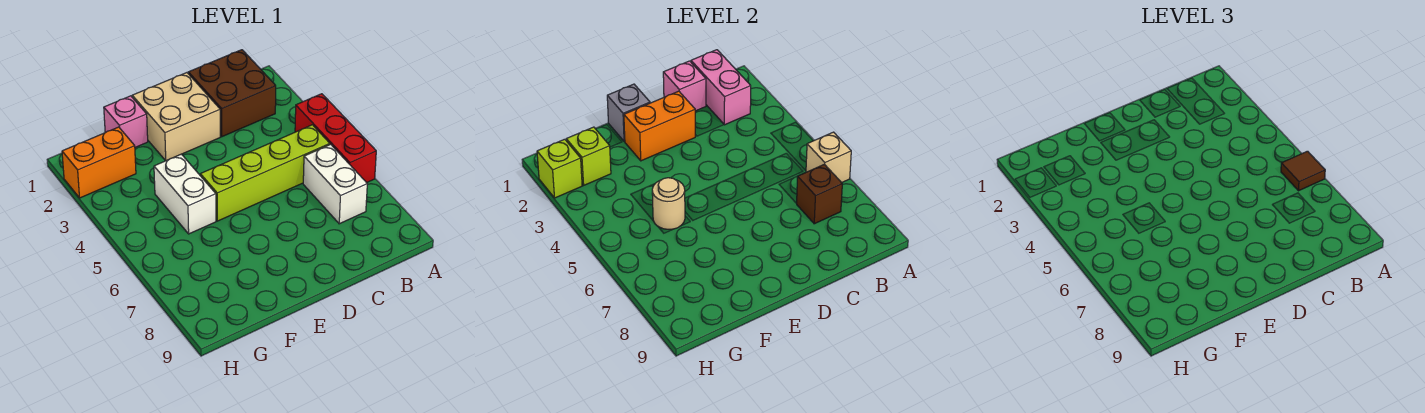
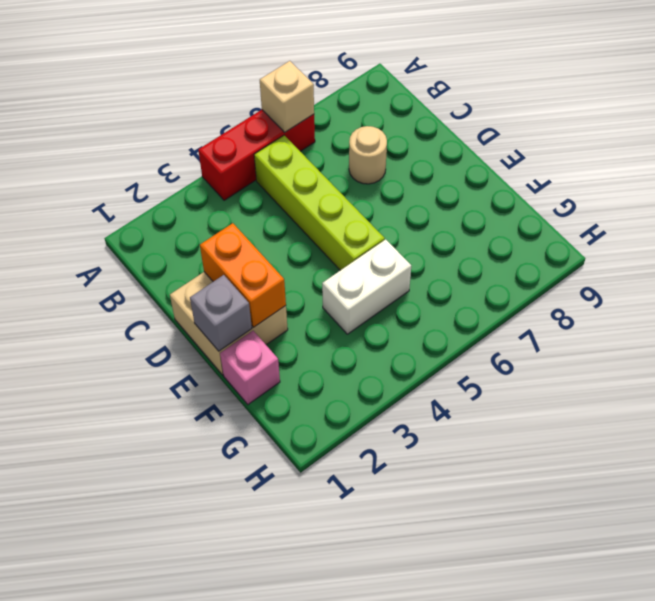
tan round brick C7 level 1 -> tan round brick F5 level 2
none -> brown brick B1:C2 level 1
none -> white brick B6:B7 level 1
none -> orange brick G2:H2 level 1

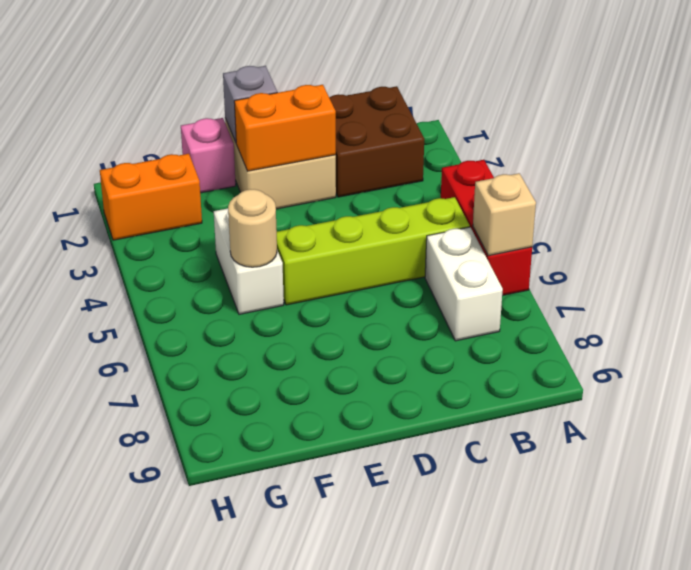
none -> pink brick B1:B2 level 2
none -> brown brick B7 level 2
none -> pink brick C1 level 2

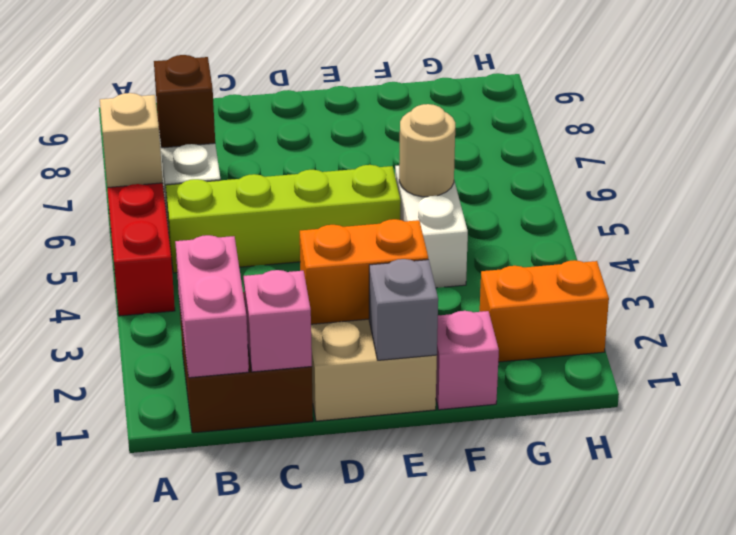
none -> lime brick G2 level 2
none -> lime brick H2 level 2
none -> brown tile A6 level 3

